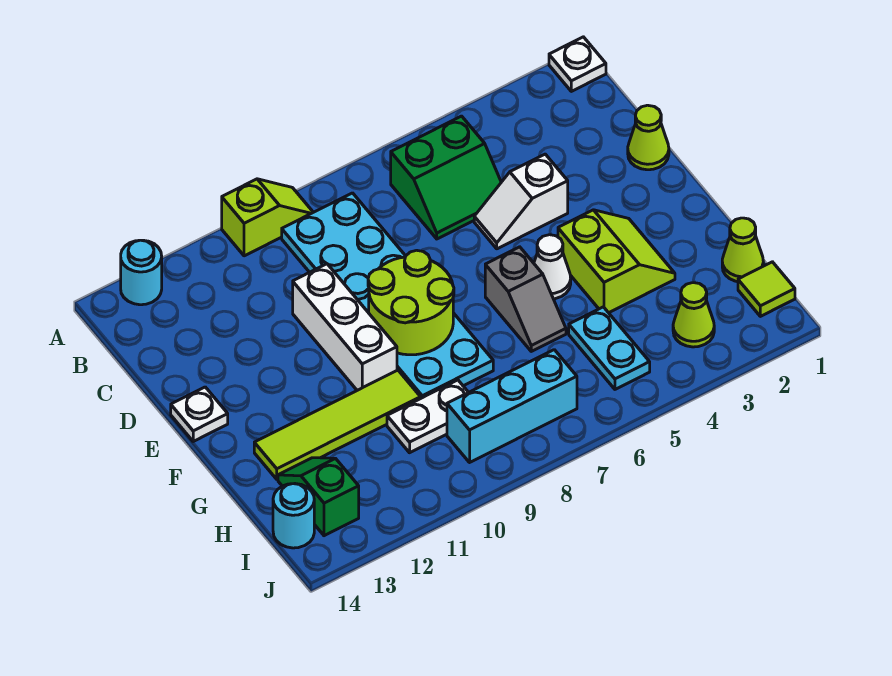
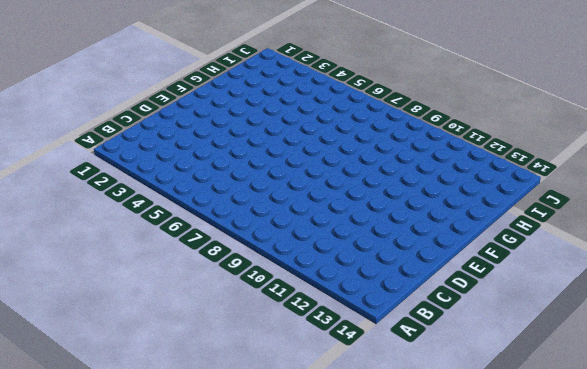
none -> white plate A1 level 1
none -> lime slope A9:A10 level 1 top 10
none -> cyan round brick A13 level 1

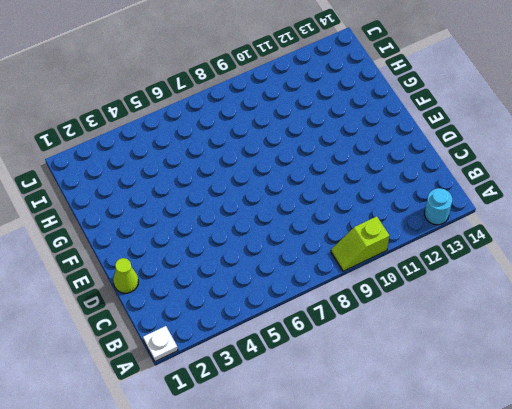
none -> green slope B5:C6 level 1 top B
none -> cyan plate B8:G9 level 1
none -> white slope D4:D5 level 1 top 4

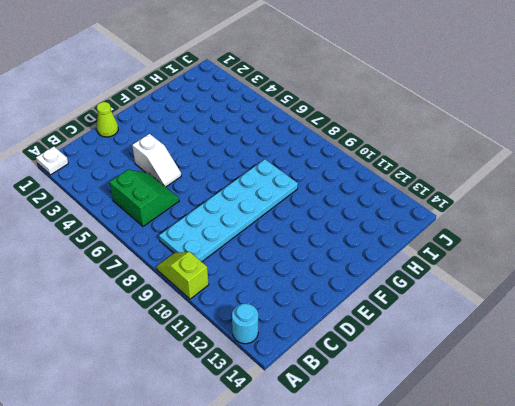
none -> white brick D10:F10 level 1
none -> white plate E14 level 1
none -> lime slope F3:G4 level 1 top 4

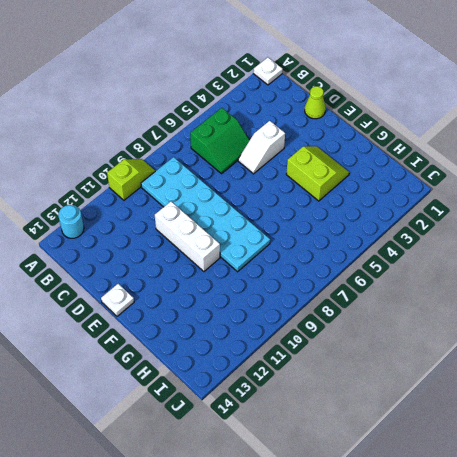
none -> white cone F5 level 1
none -> grey slope F6:G6 level 1 top F
none -> lime tile G10:G13 level 1

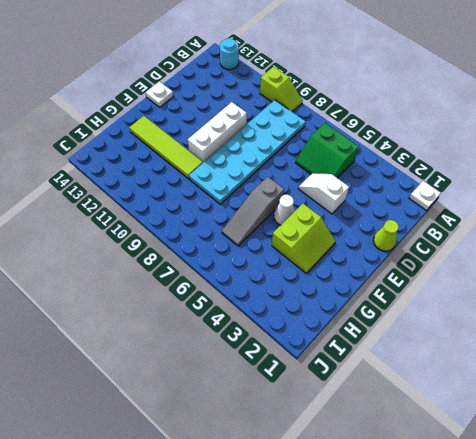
grey slope F6:H6 level 1 top F -> grey slope F6:G6 level 1 top F
none -> lime cone H1 level 1
none -> cyan plate H5:I5 level 1
none -> white plate H9:H10 level 1

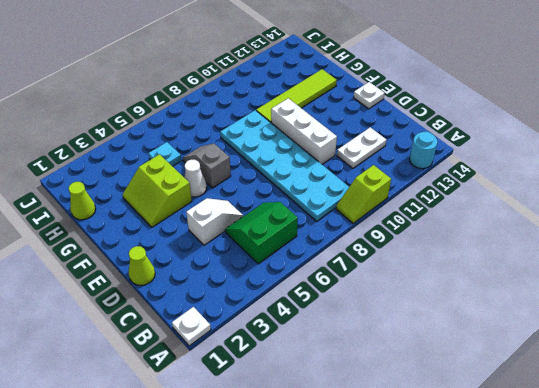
white plate C11:C12 level 1 -> white plate H9:H10 level 1
cyan plate H5 level 1 -> cyan plate H5:I5 level 1
none -> green slope H13:I13 level 1 top I
none -> lime tile I1 level 1
none -> lime cone I3 level 1

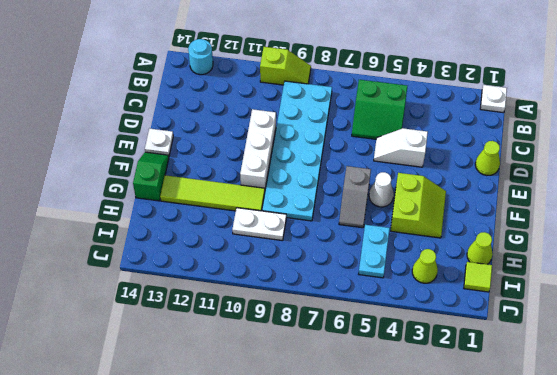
green slope F14:G14 level 1 top G -> green slope H13:I13 level 1 top I
none -> cyan brick I7:I9 level 1
none -> cyan round brick I14 level 1
none -> lime round brick E8:F9 level 2

